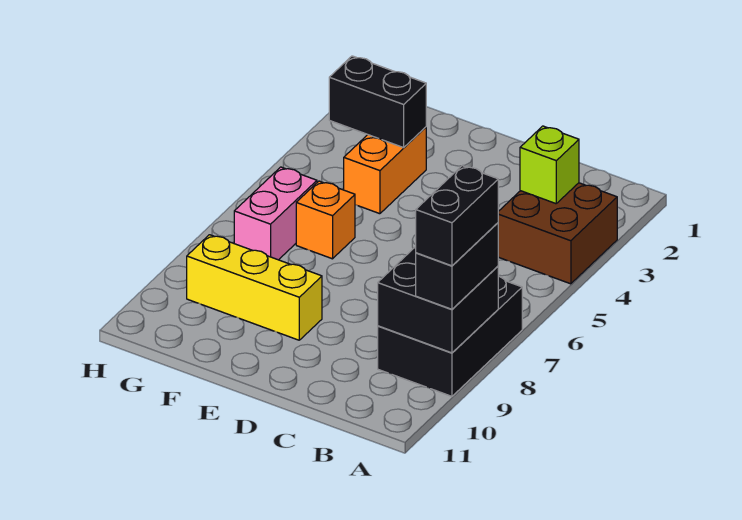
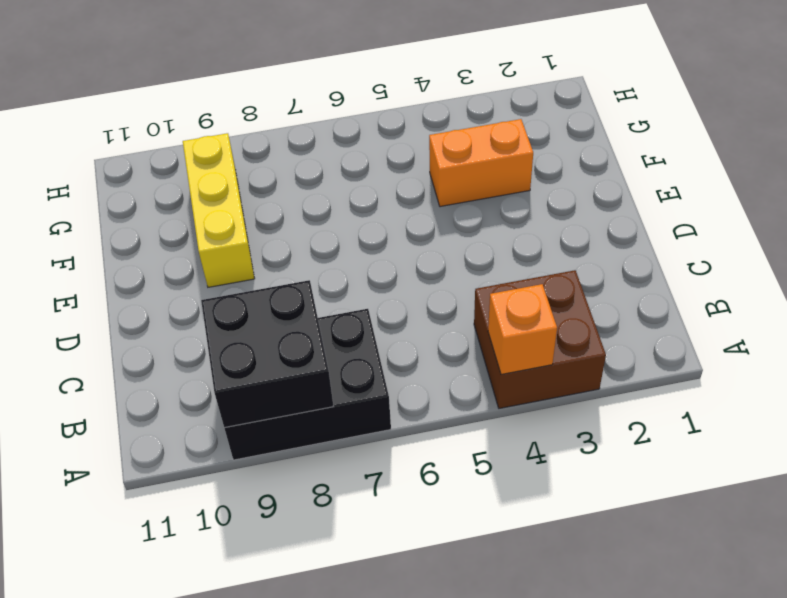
orange brick A4 level 2 -> orange brick F6 level 1
none -> pink brick G6:G7 level 1
none -> lime brick B3 level 2

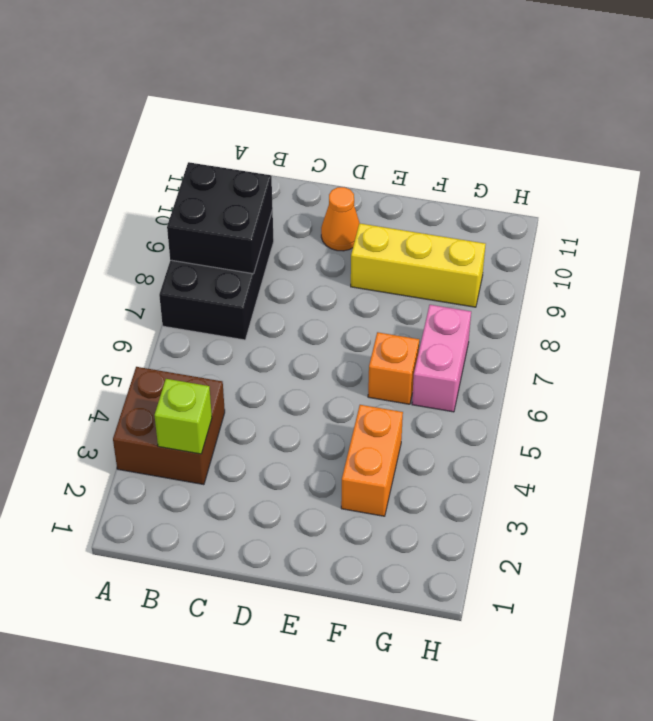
orange cone D10 level 1 -> none
none -> black brick F3:G3 level 2
none -> black brick A8:A9 level 3

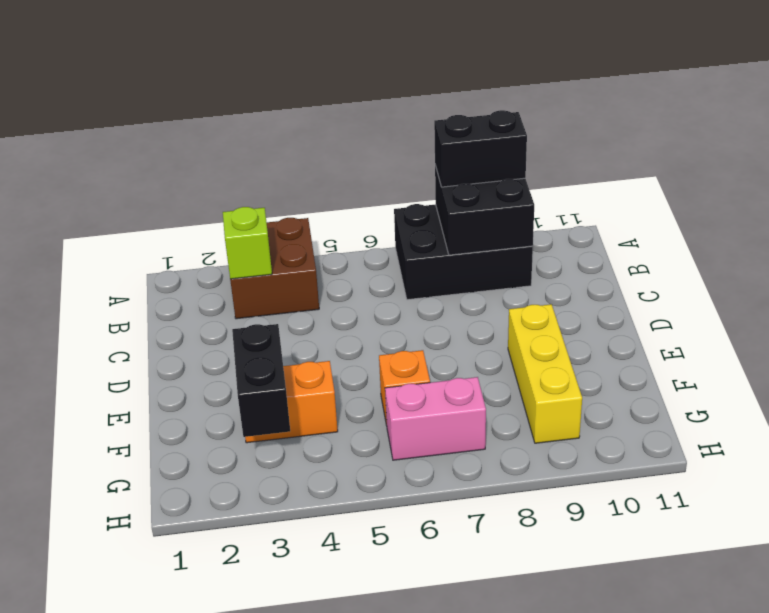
none -> black brick A8:A9 level 4

